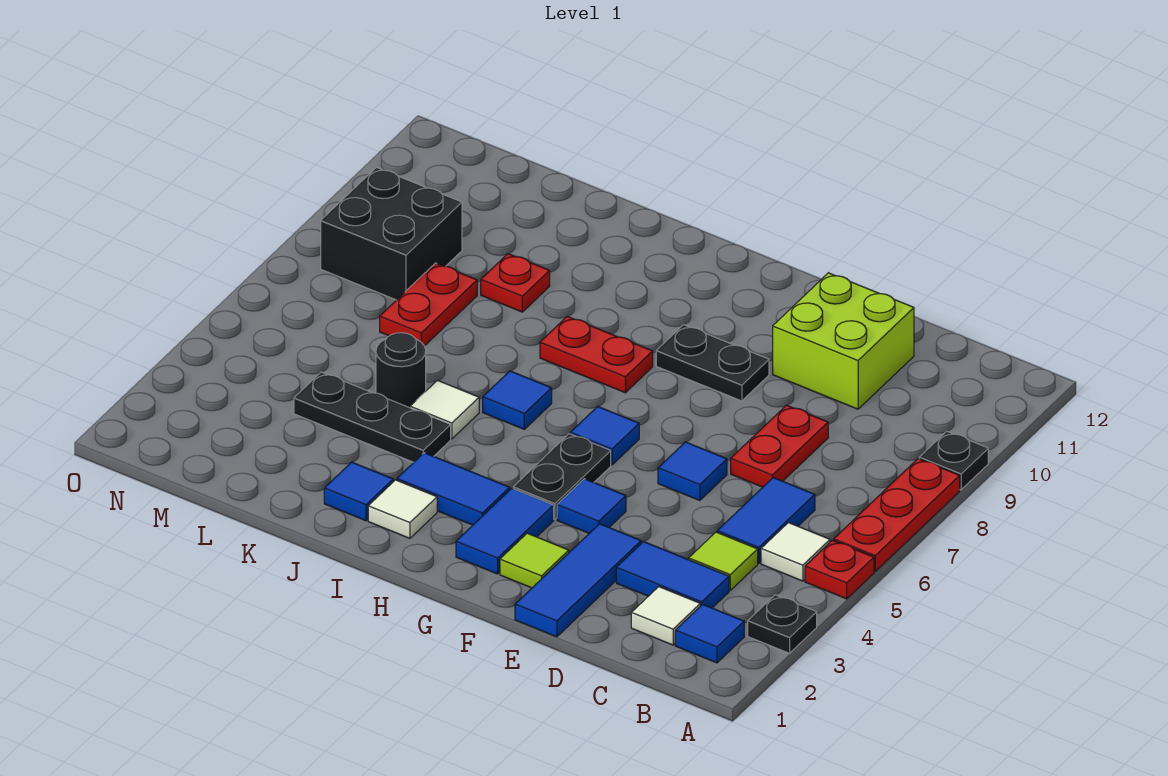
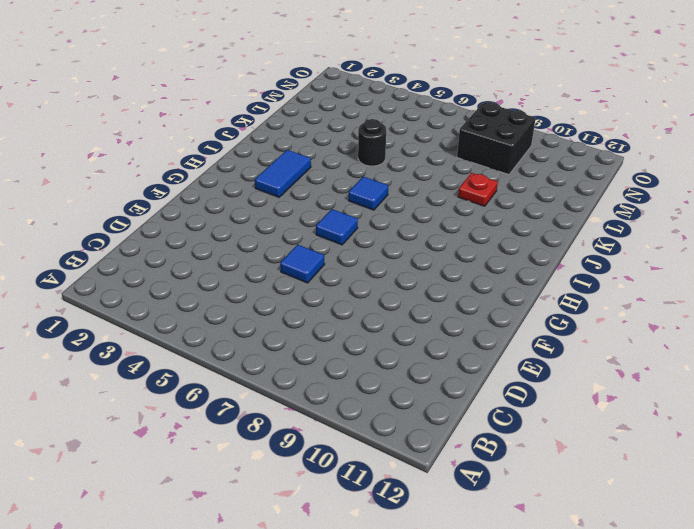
none -> black plate A3 level 1
none -> red plate A5 level 1
none -> red plate A6:A8 level 1
none -> black plate A9 level 1

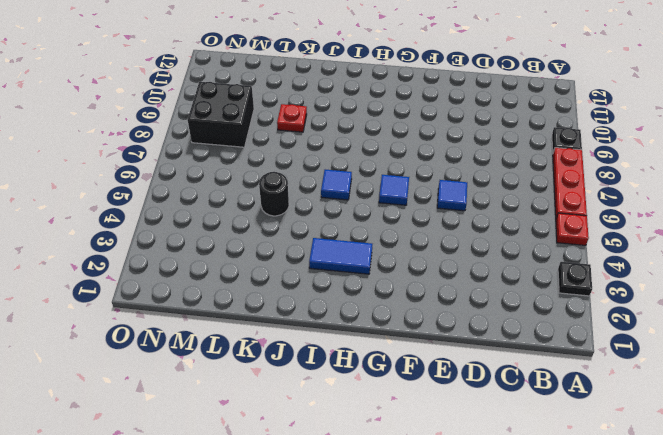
none -> blue tile B2 level 1
none -> white tile B5 level 1
none -> white tile C2 level 1
none -> blue tile C3:D3 level 1

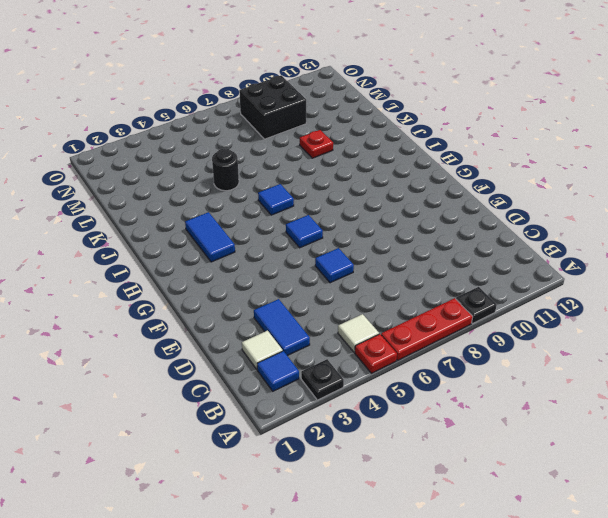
none -> lime tile C4 level 1
none -> blue tile C5:C6 level 1
none -> red plate D7:D8 level 1
none -> lime brick D10:E11 level 1

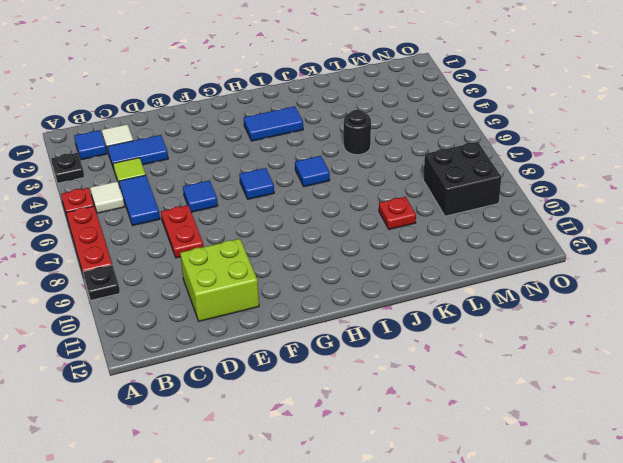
none -> blue tile E1:E3 level 1
none -> lime tile F2 level 1
none -> blue tile F4 level 1
none -> black plate F9:G9 level 1

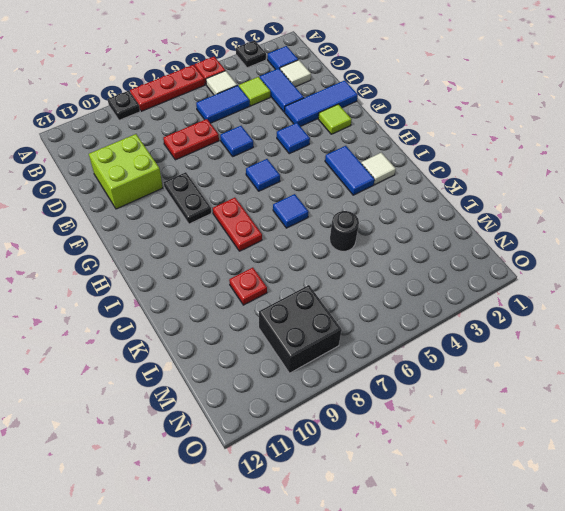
none -> blue tile G2:G3 level 1
none -> black plate G4:G5 level 1
none -> blue tile J2 level 1
none -> black plate J4:L4 level 1

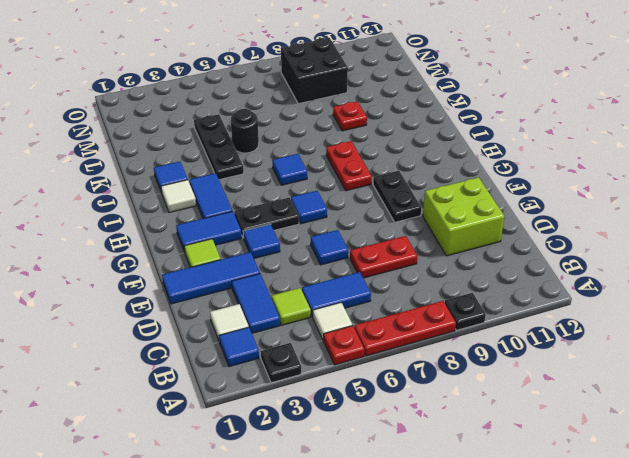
none -> white tile J5 level 1
none -> red plate L7:L8 level 1

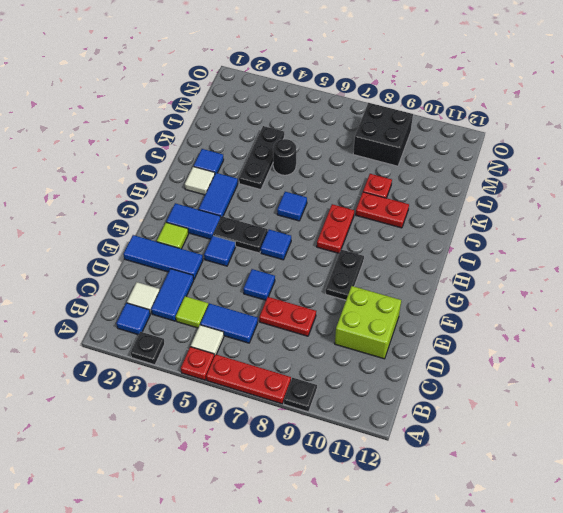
red plate J9:J10 level 1 -> red plate L7:L8 level 1
none -> white tile J5 level 1

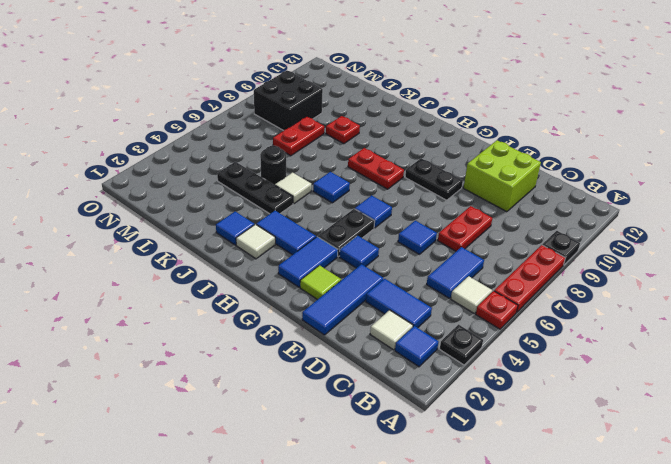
none -> lime tile C4 level 1

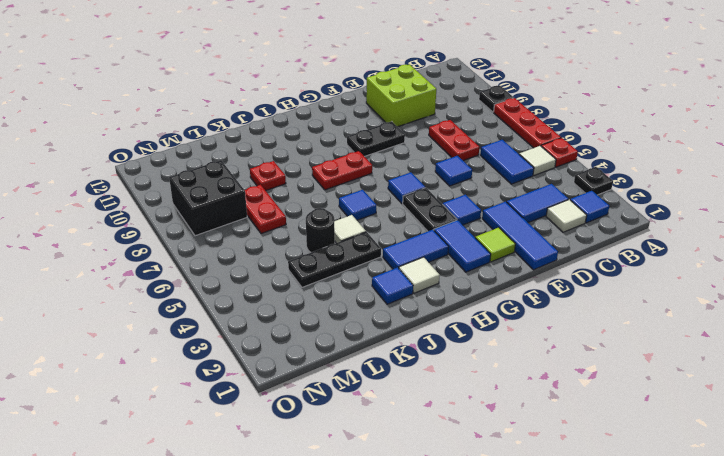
none -> lime tile C4 level 1

